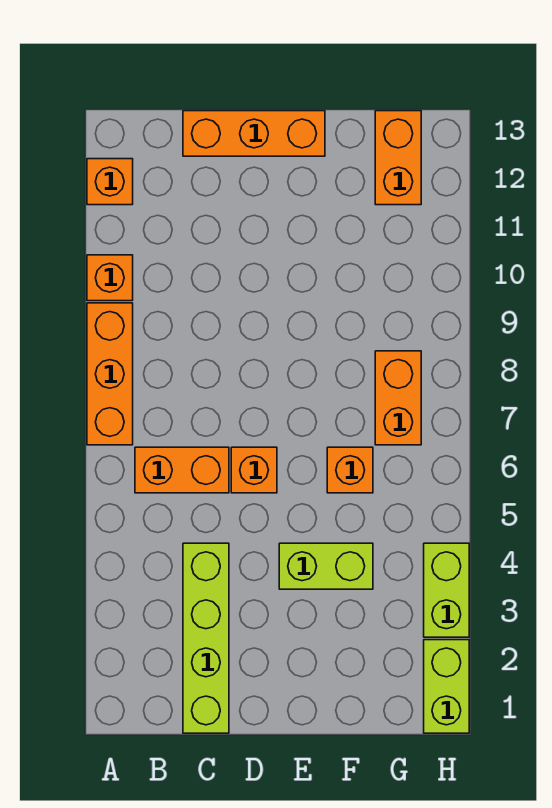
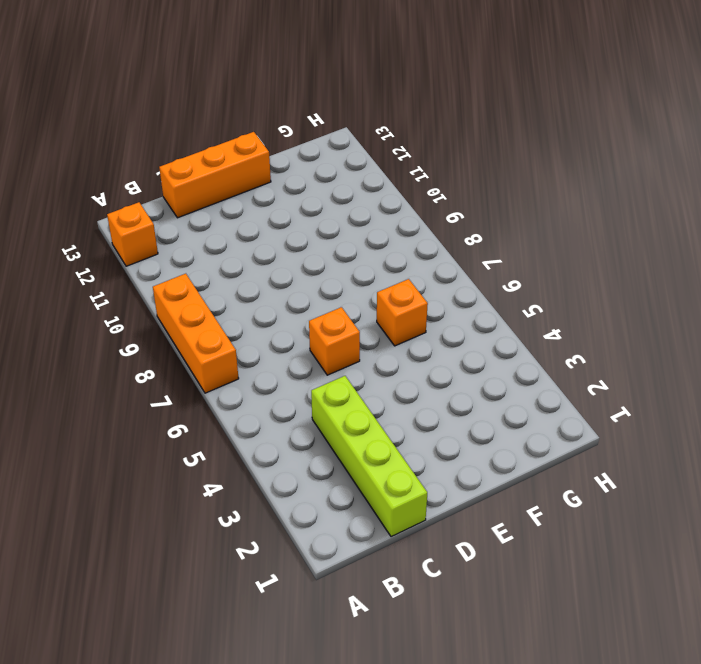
none -> orange brick A10 level 1
none -> orange brick B6:C6 level 1
none -> lime brick E4:F4 level 1

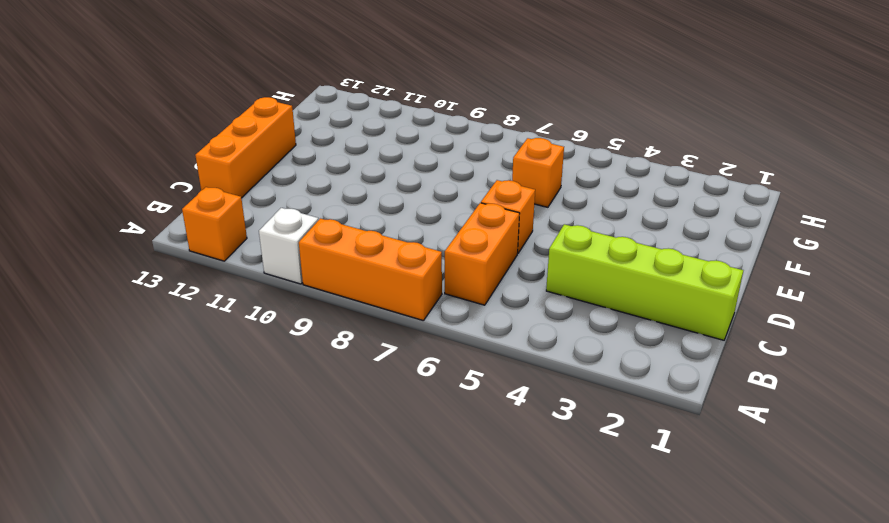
white brick A10 level 1 -> orange brick A10 level 1
none -> lime brick E4:F4 level 1
none -> orange brick G7:G8 level 1
none -> orange brick G12:G13 level 1

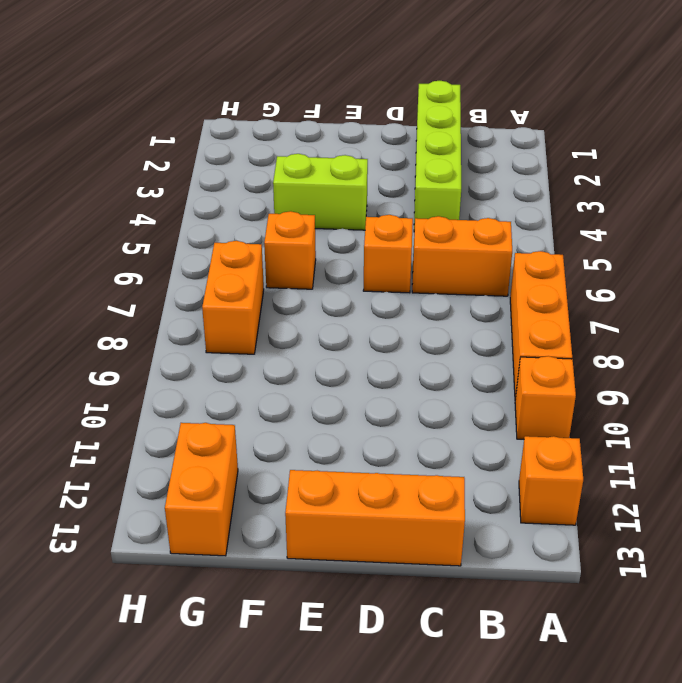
none -> lime brick H1:H2 level 1
none -> lime brick H3:H4 level 1

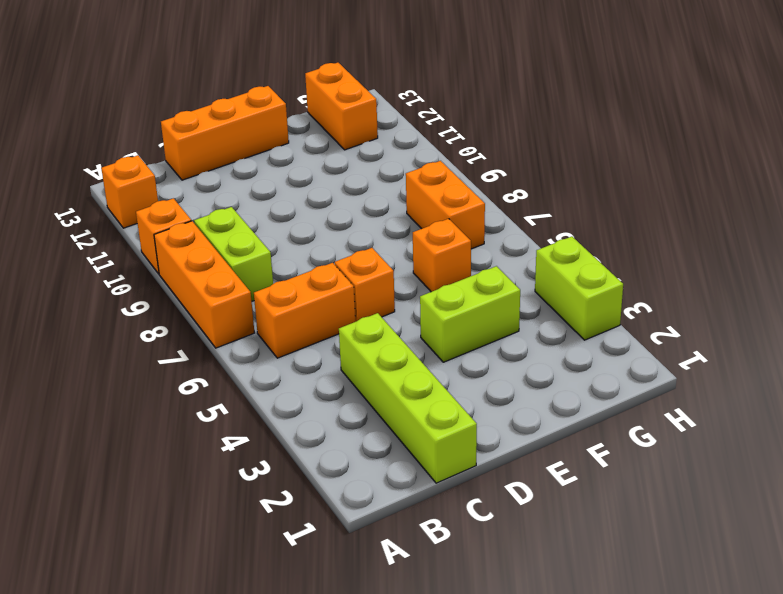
lime brick B8:B9 level 1 -> lime brick H1:H2 level 1

